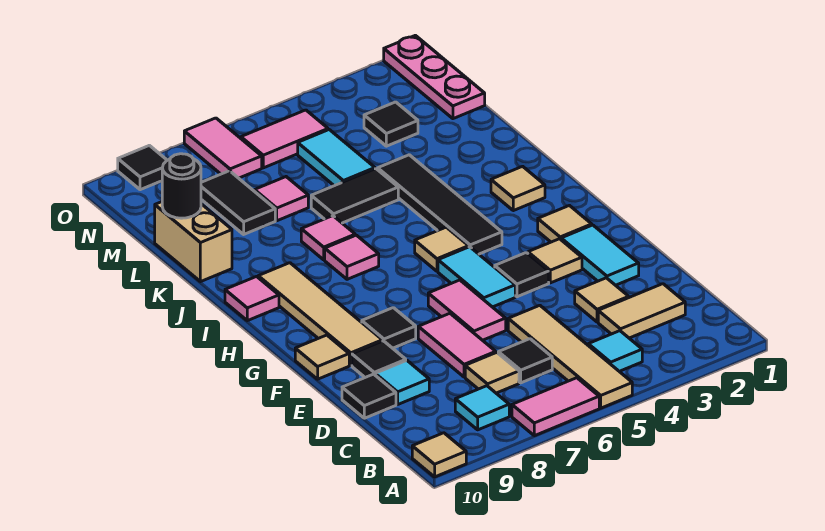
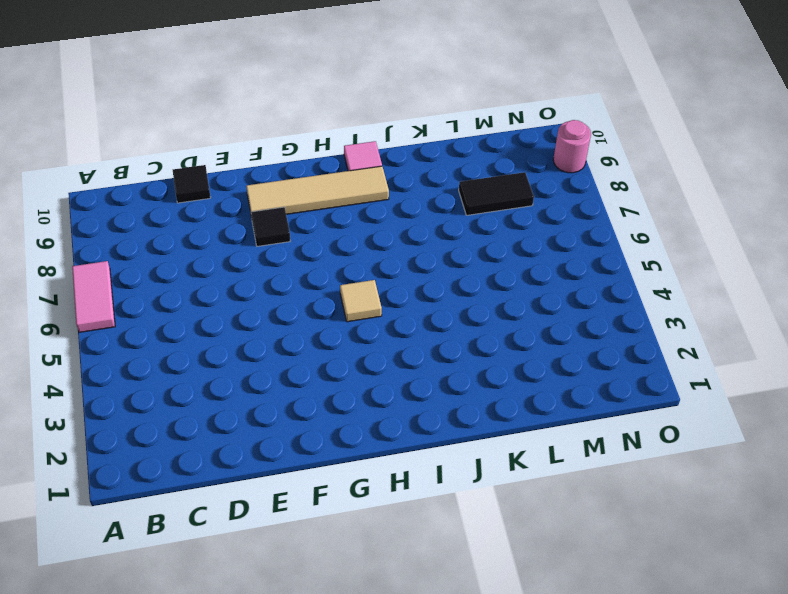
pink round brick O9 level 1 -> black tile O9 level 1
none -> tan tile A5:D5 level 1
none -> tan tile A10 level 1
none -> cyan tile B4 level 1
none -> cyan tile B8 level 1

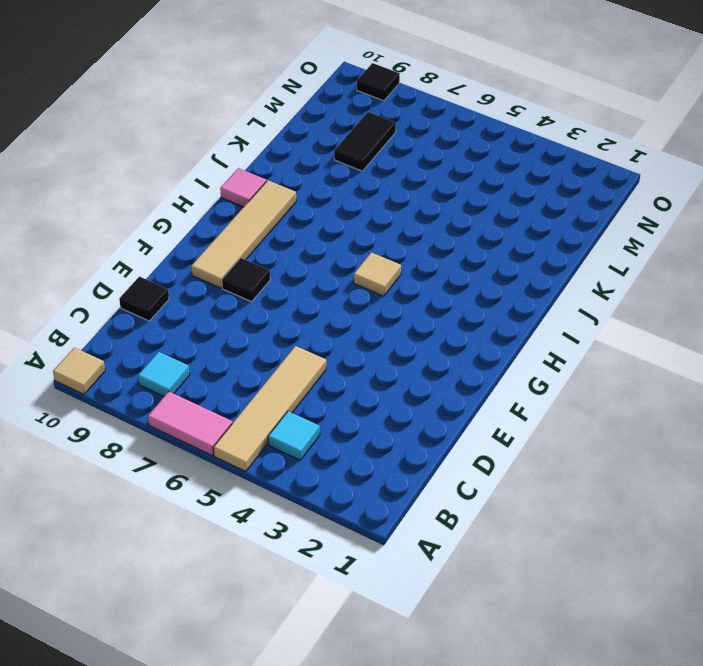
none -> tan tile C2:C3 level 1
none -> black tile C6 level 1
none -> tan tile C7 level 1
none -> tan tile D3 level 1

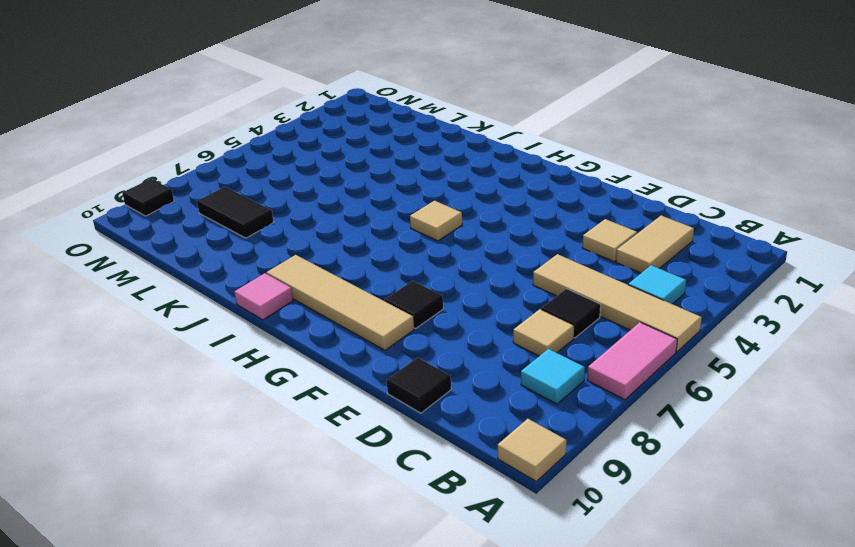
none -> pink tile D7:E7 level 1
none -> cyan tile D9 level 1
none -> cyan tile E2:F2 level 1
none -> pink tile E6:F6 level 1

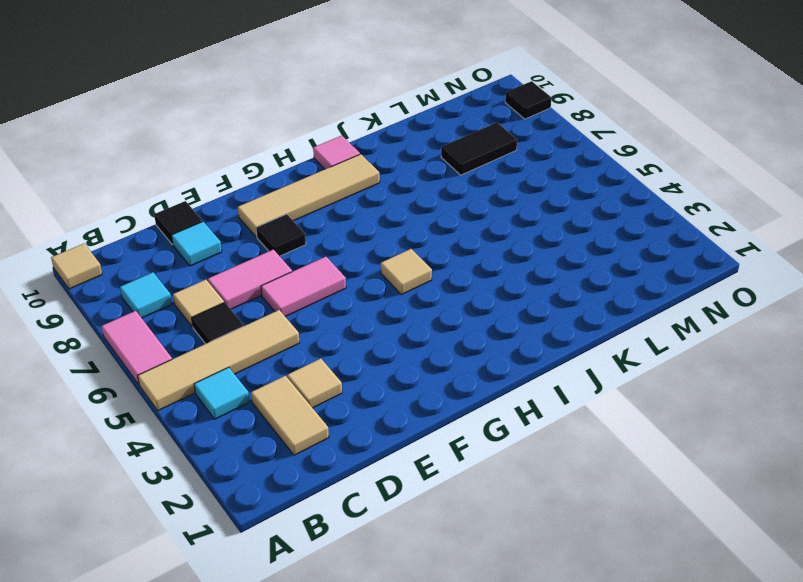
none -> cyan tile E2:F2 level 1
none -> black tile E9 level 1
none -> tan tile F3 level 1
none -> black tile F4 level 1

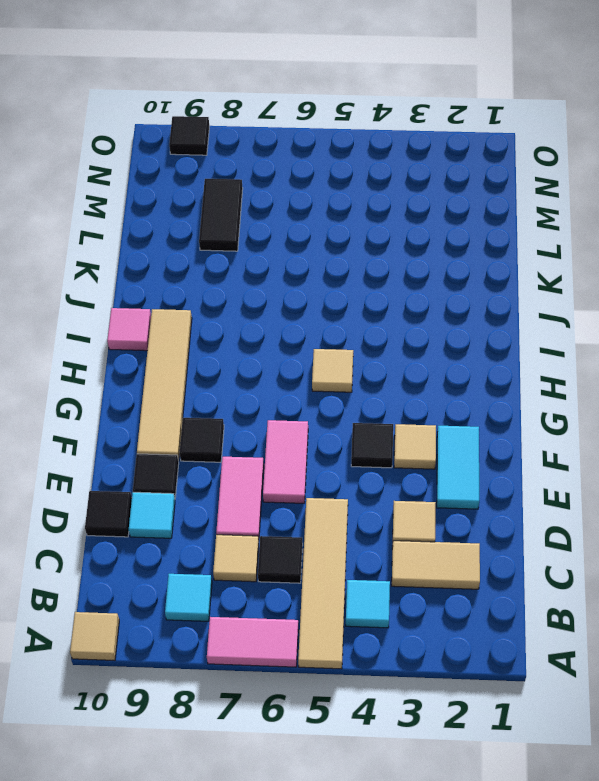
none -> cyan tile F5:G5 level 1
none -> tan tile F10 level 1
none -> tan tile G2 level 1
none -> black tile H4:K4 level 1

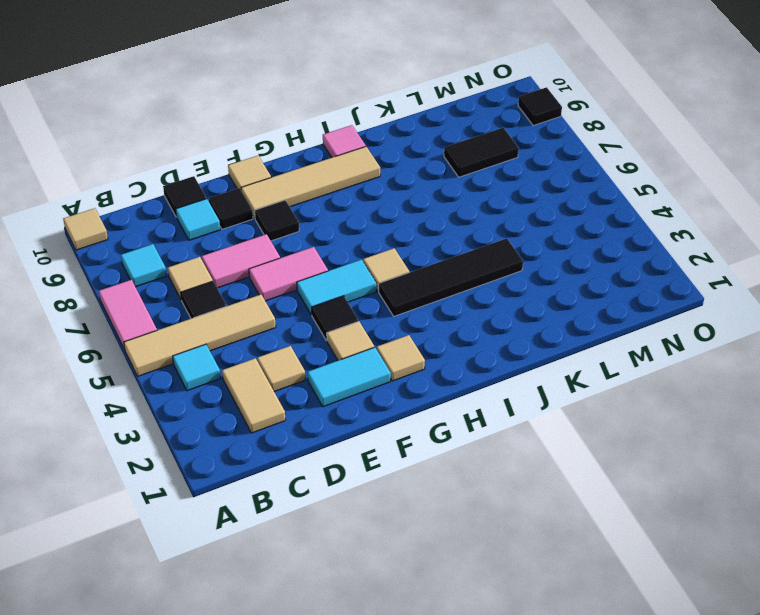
none -> tan tile I2 level 1
none -> pink tile I7 level 1
none -> pink tile J7 level 1
none -> black tile K5:K6 level 1

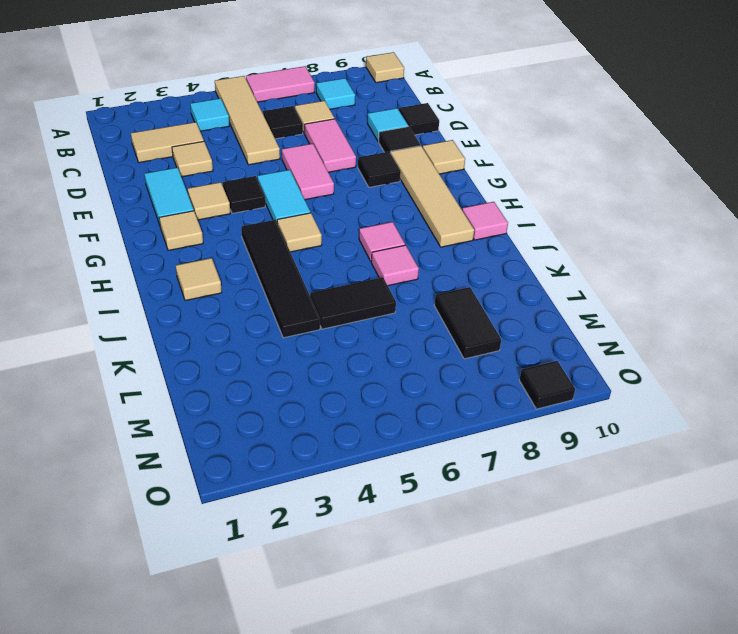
none -> tan brick K10:L10 level 1
none -> cyan tile L5:M5 level 1
none -> pink tile L7 level 1
none -> pink plate M1:O1 level 1

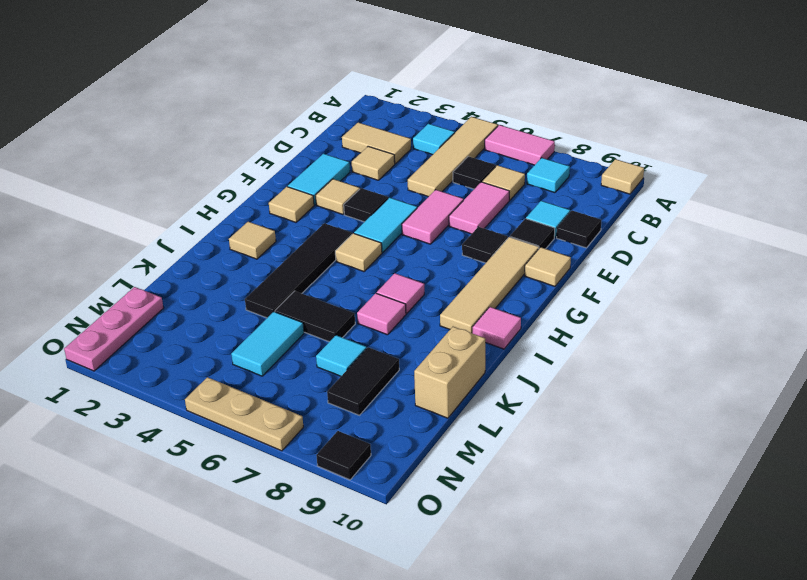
cyan tile L7 level 1 -> pink tile L7 level 1
tan plate O5:O7 level 1 -> pink tile N7:O7 level 1
none -> black tile M3 level 1
none -> pink tile N5:N6 level 1
none -> black round brick L10 level 2

